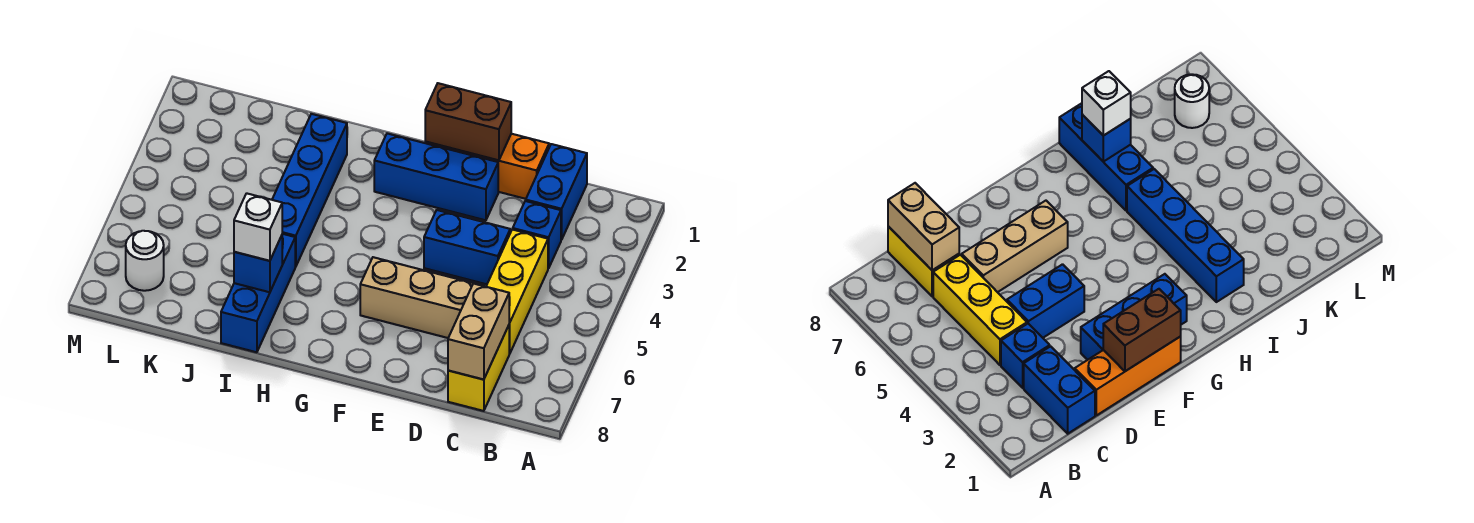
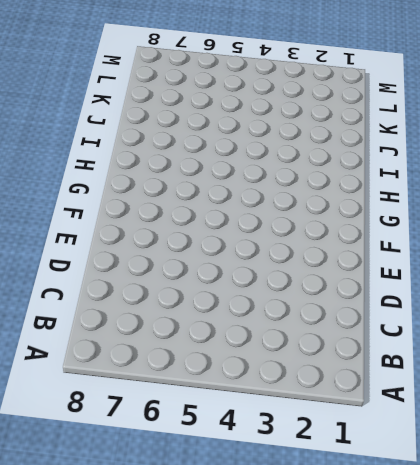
none -> blue brick C1:C2 level 1
none -> blue brick C3 level 1
none -> yellow brick C4:C6 level 1

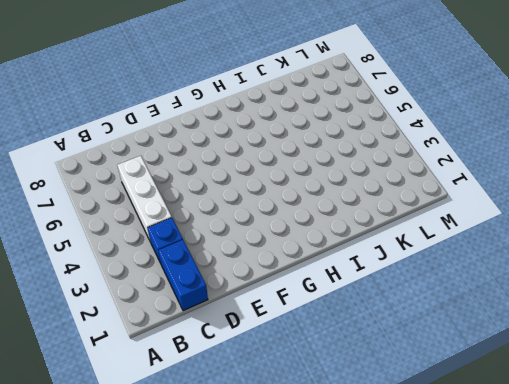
white brick C4:C6 level 1 -> yellow brick C4:C6 level 1
none -> yellow brick C7:C8 level 1
none -> orange brick D1:F1 level 1
none -> blue brick D4:E4 level 1

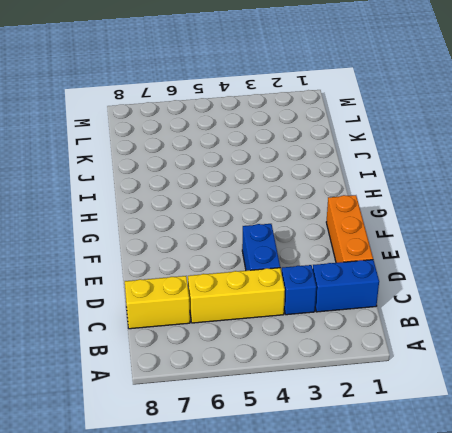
none -> tan brick D6:F6 level 1
none -> blue brick E2:G2 level 1
none -> blue brick I2:I5 level 1

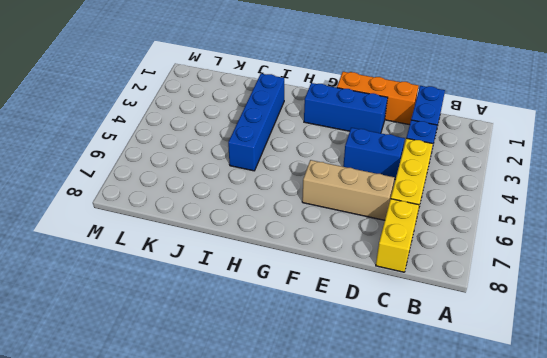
none -> blue brick I6:I8 level 1
none -> white round brick L7 level 1
none -> tan brick C7:C8 level 2

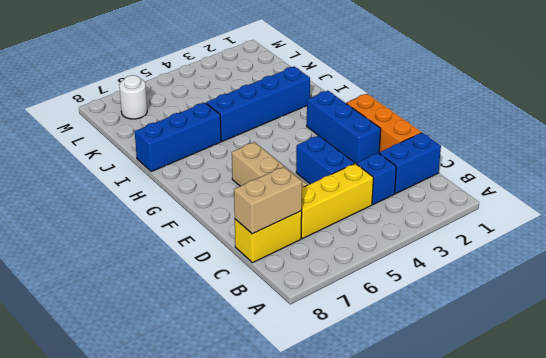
none -> brown brick E1:F1 level 2
none -> blue brick I7 level 2
none -> white brick I7 level 3

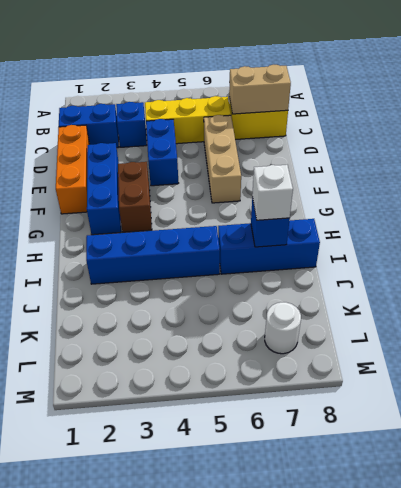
brown brick F3:G3 level 1 -> brown brick E1:F1 level 2

